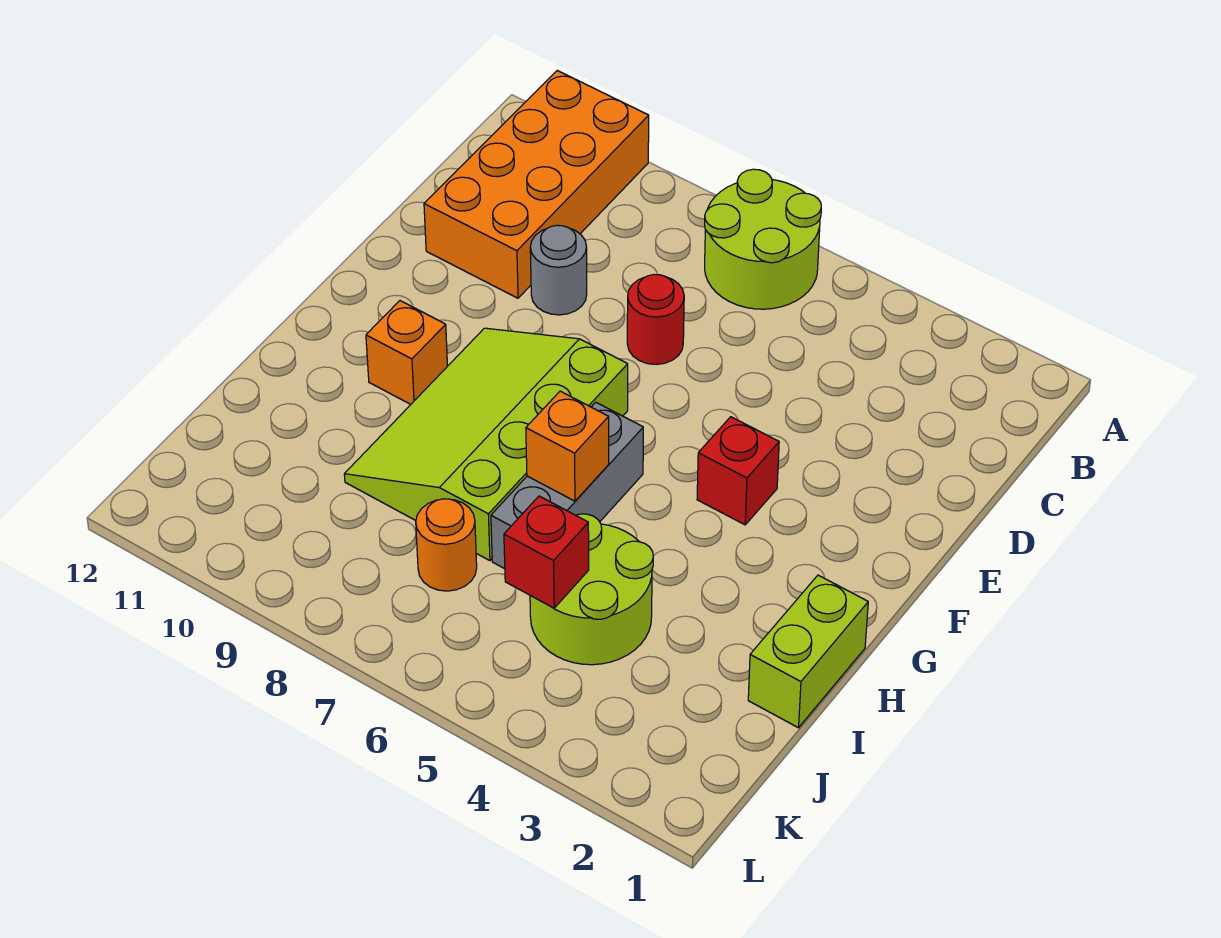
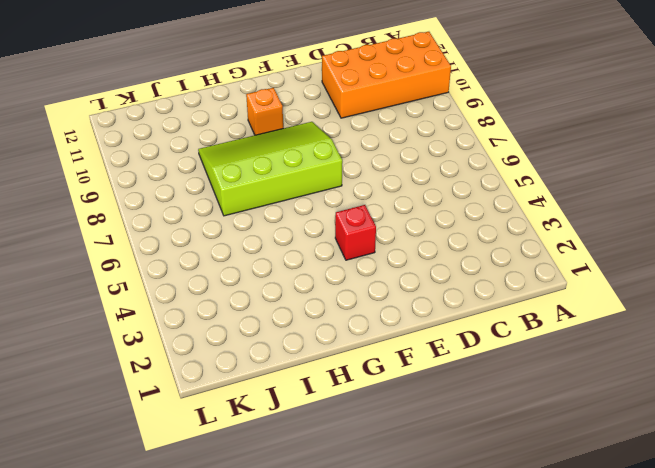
none -> lime round brick A6:B7 level 1
none -> red round brick D7 level 1
none -> grey round brick D9 level 1

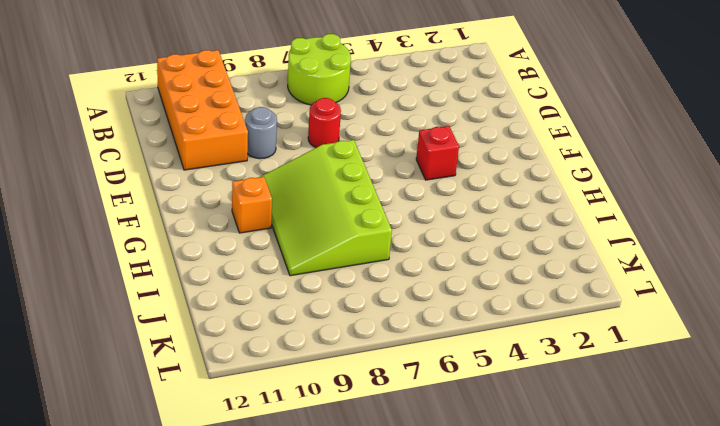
none -> grey brick G6:I6 level 1
none -> lime brick H1:I1 level 1
none -> lime round brick I4:J5 level 1

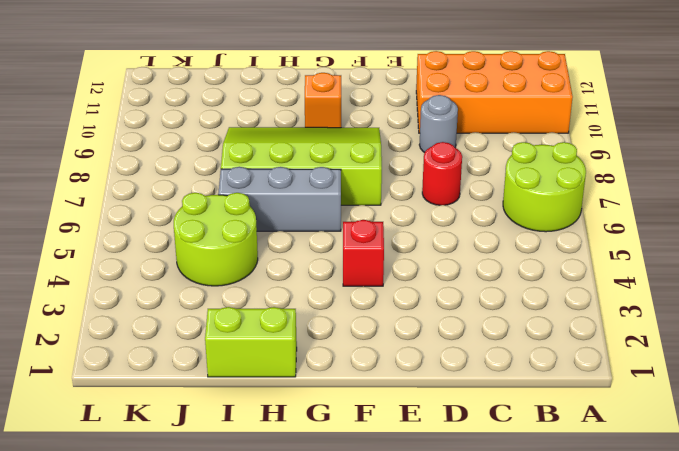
none -> orange round brick J7 level 1
none -> orange brick H6 level 2
none -> red brick J5 level 2

